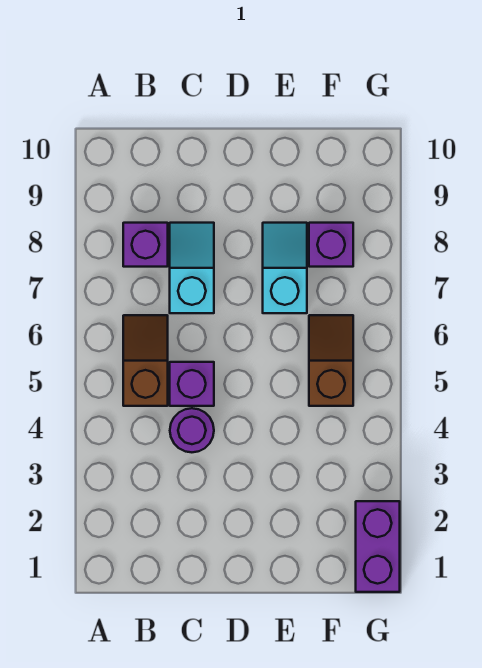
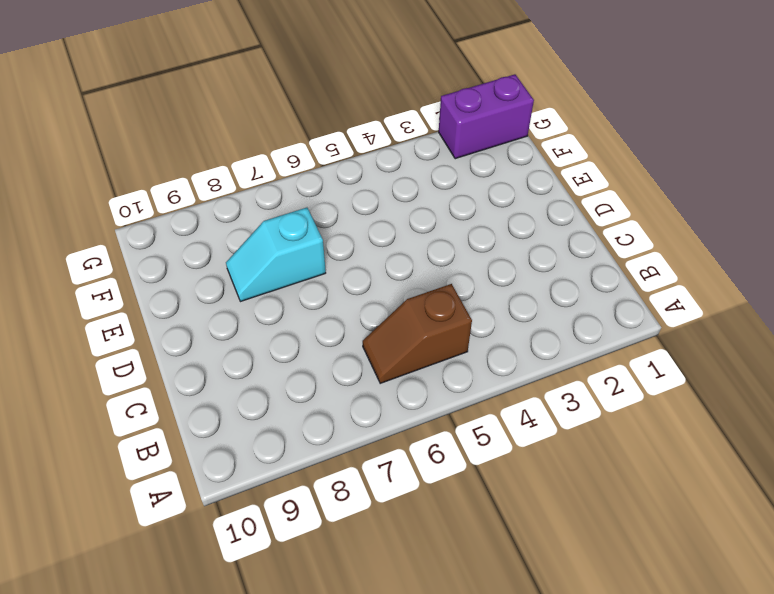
none -> purple brick B8 level 1
none -> purple round brick C4 level 1

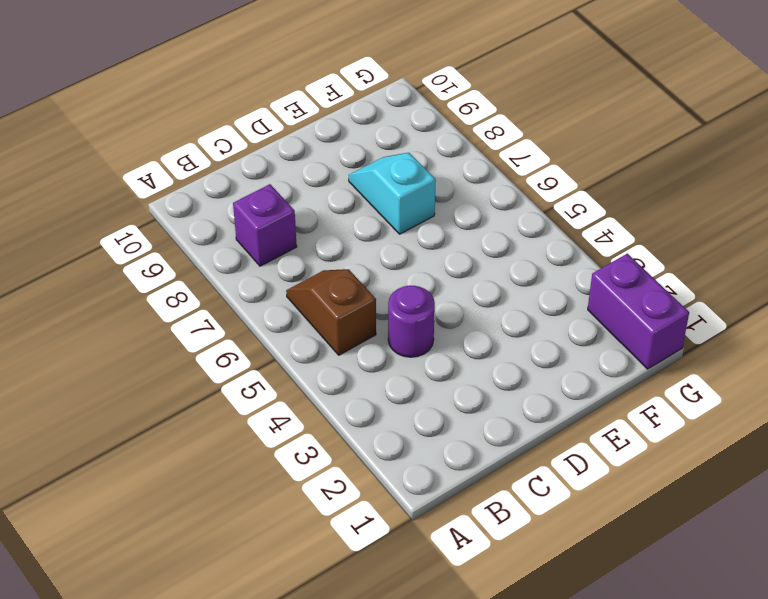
none -> purple brick C5 level 1
none -> cyan slope C7:C8 level 1 top 7

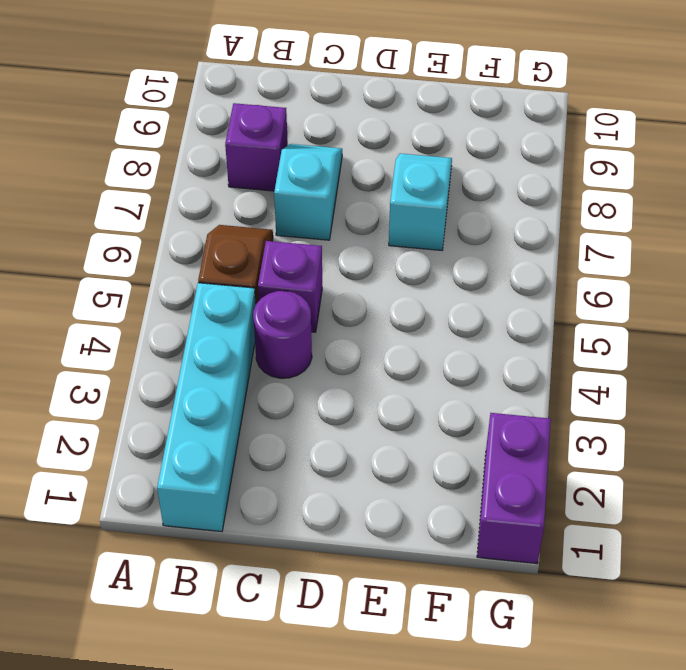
cyan brick B1:B4 level 1 -> none
none -> brown slope F5:F6 level 1 top 5
none -> purple brick F8 level 1

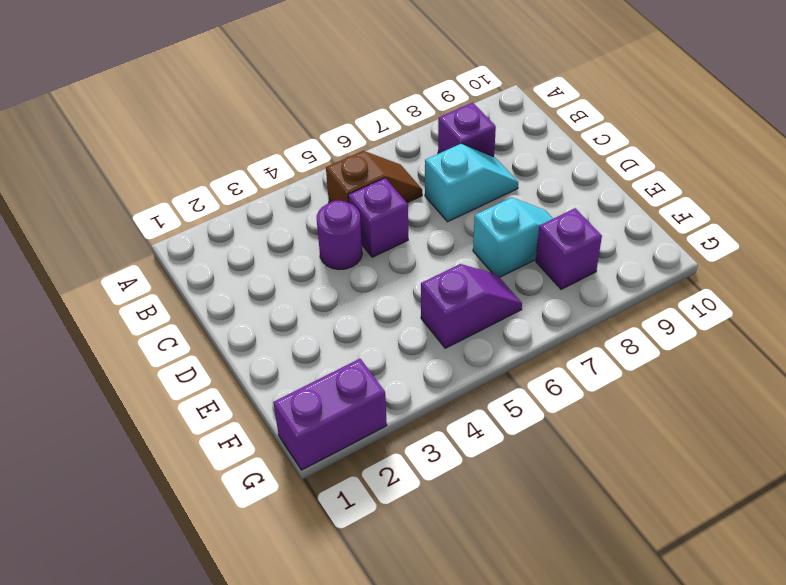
purple slope F5:F6 level 1 top 5 -> brown slope F5:F6 level 1 top 5

